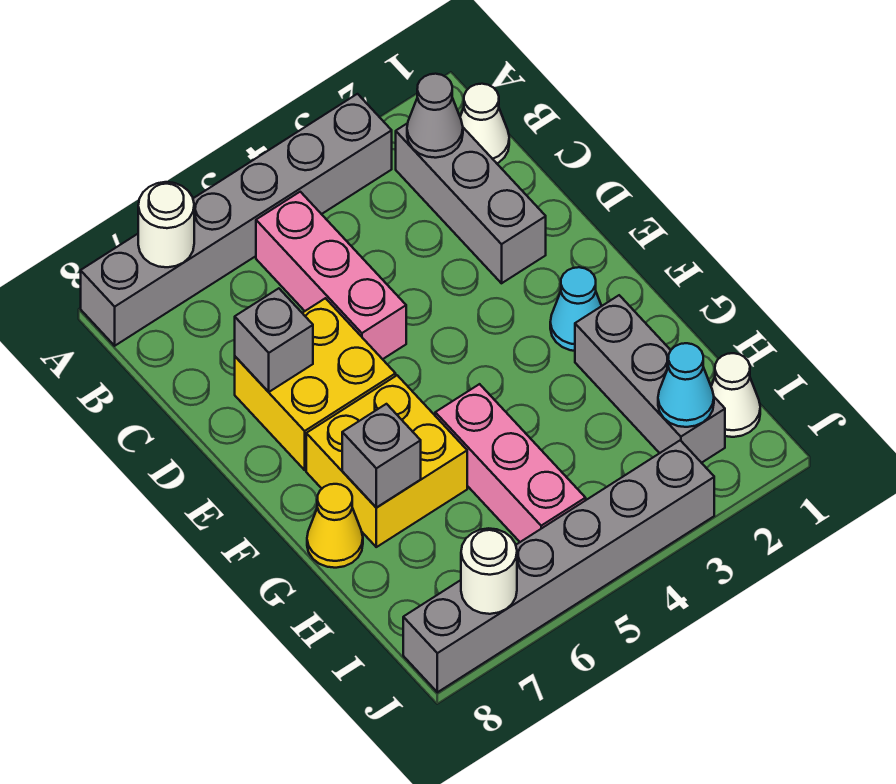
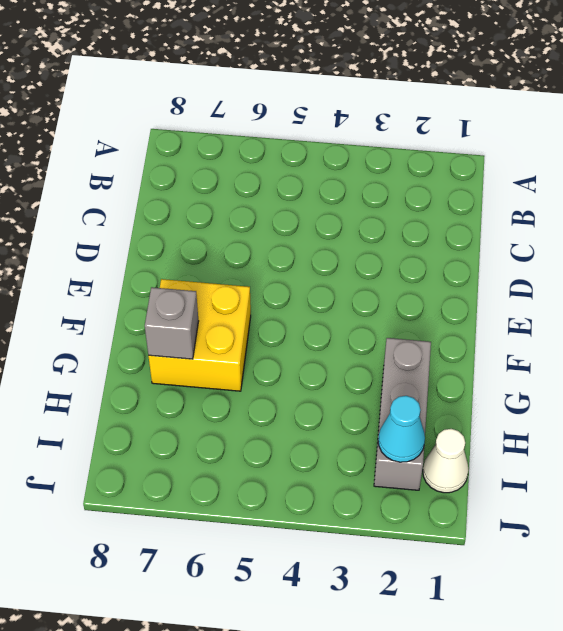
none -> grey brick A3:A8 level 1
none -> white cone B1 level 1
none -> grey brick B2:D2 level 1

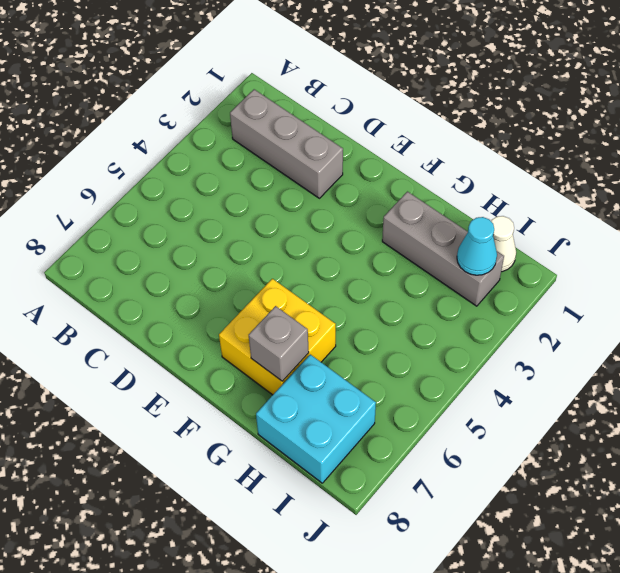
cyan brick H7:I8 level 1 -> none
none -> grey brick A3:A8 level 1
none -> white cone B1 level 1
none -> pink brick B5:D5 level 1

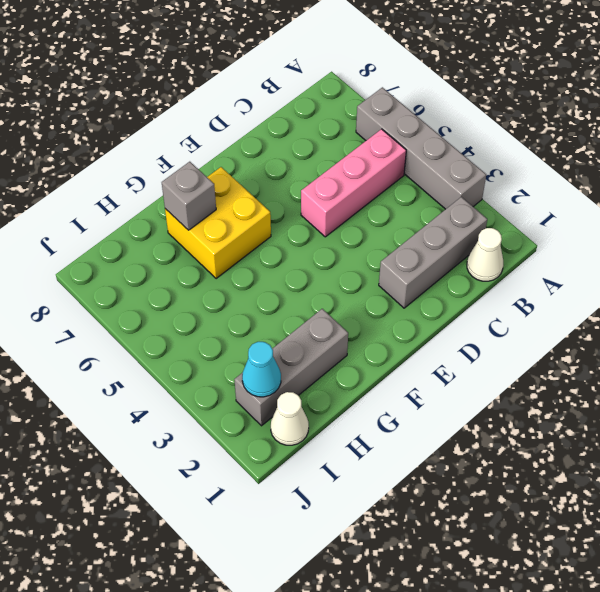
grey brick A3:A6 level 1 -> grey brick A3:A8 level 1
none -> yellow brick D6:E7 level 1
none -> cyan cone F2 level 1
none -> pink brick G5:I5 level 1

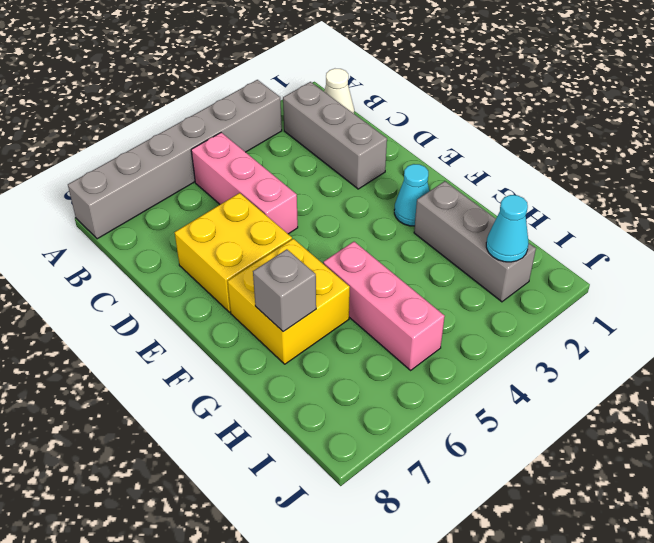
none -> yellow cone G8 level 1
none -> white cone I1 level 1
none -> grey brick J3:J8 level 1

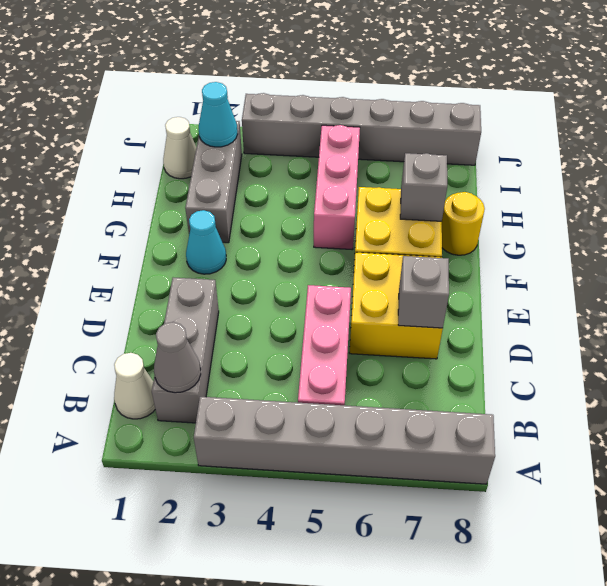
yellow round brick G8 level 1 -> yellow cone G8 level 1
none -> white round brick A7 level 2
none -> white round brick J7 level 2

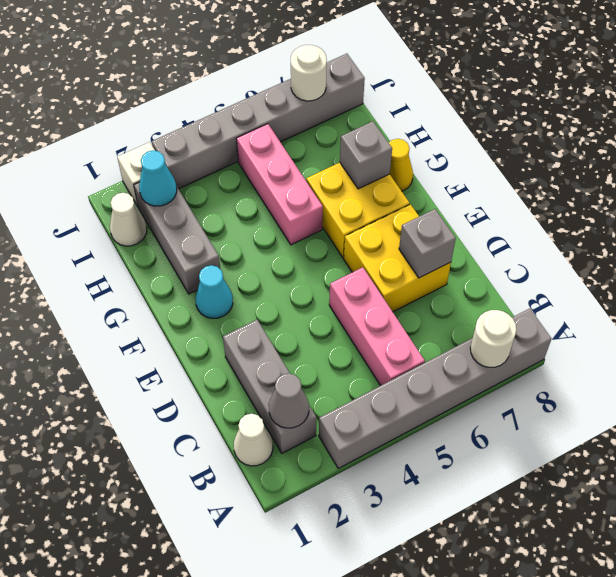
white brick J2 level 1 -> none

